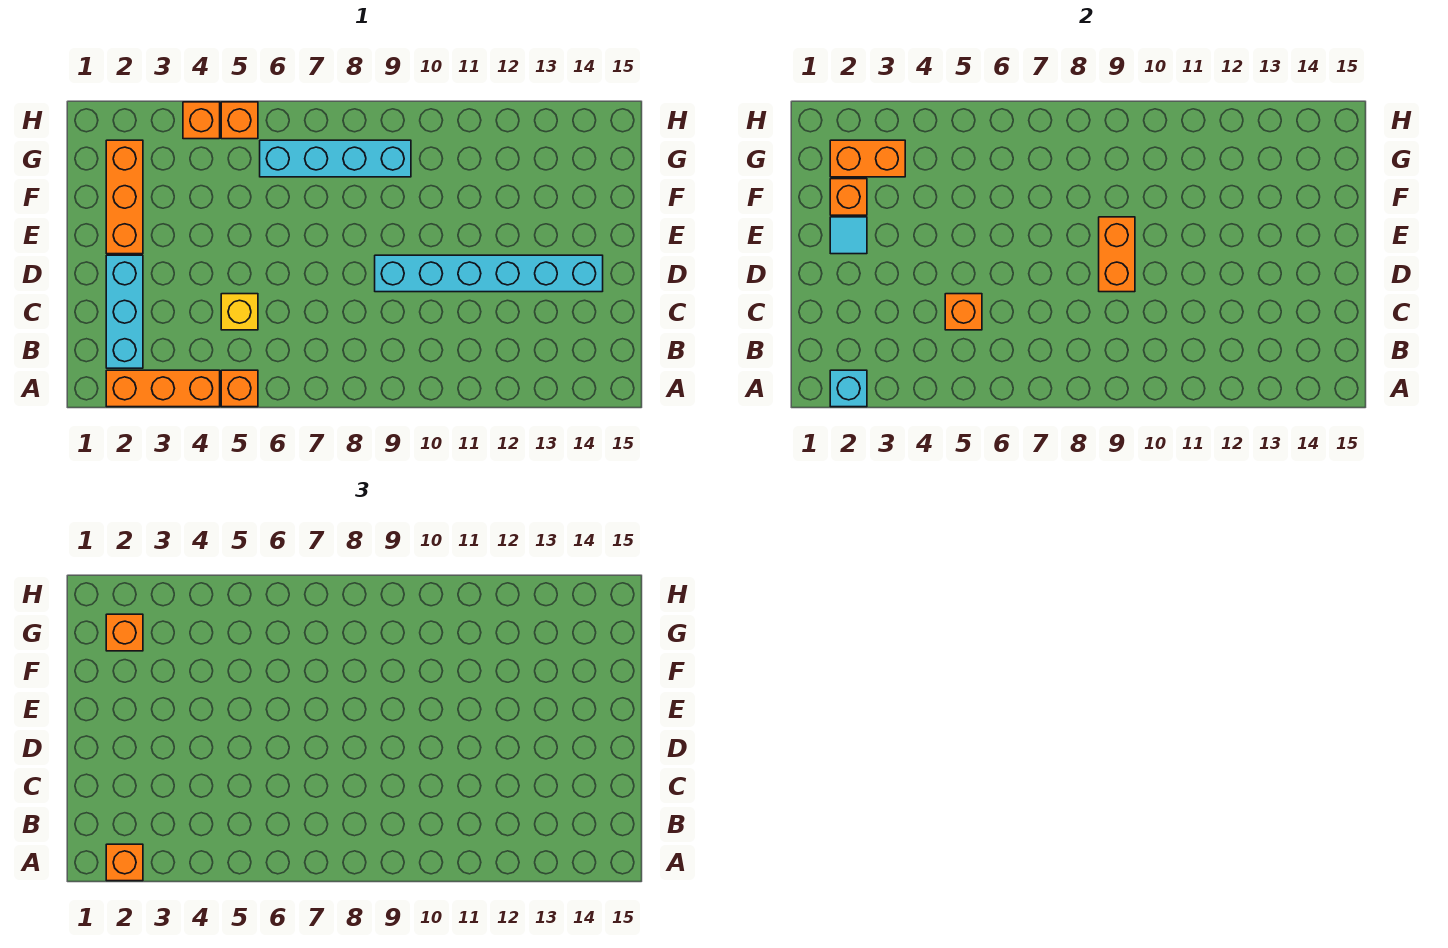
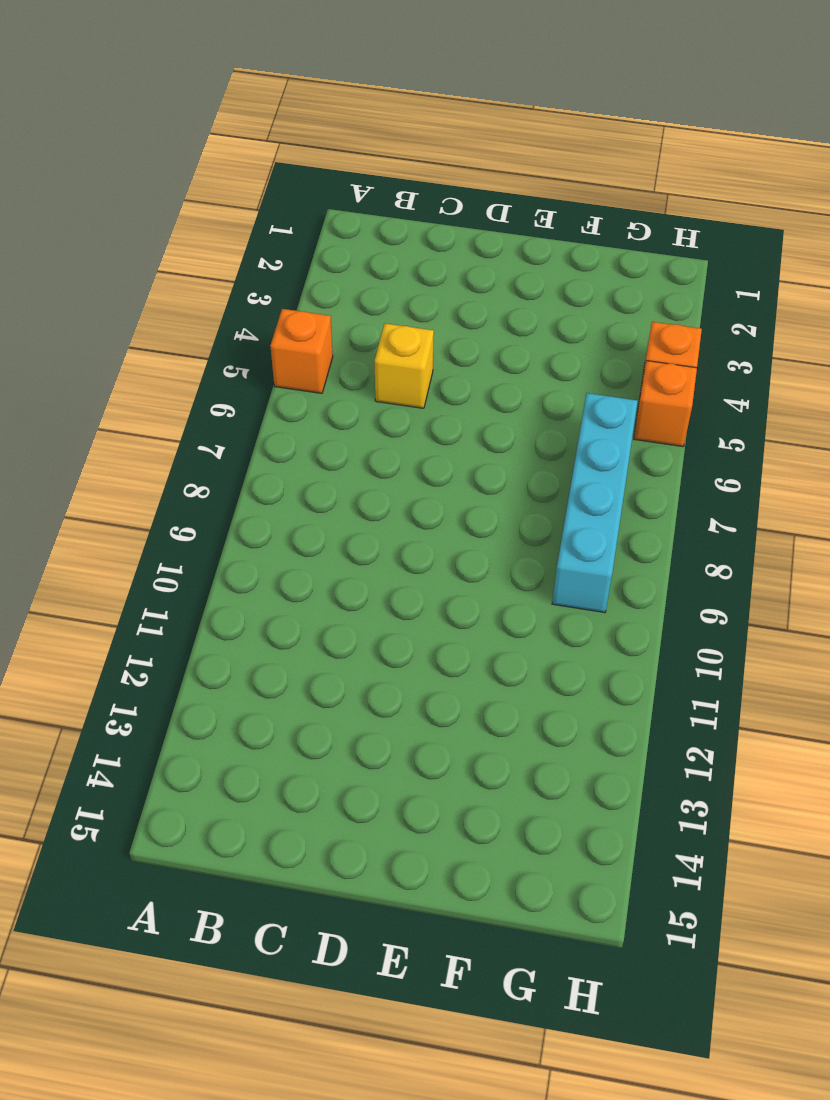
none -> orange brick A2:A4 level 1
none -> cyan brick B2:D2 level 1
none -> cyan brick D9:D14 level 1

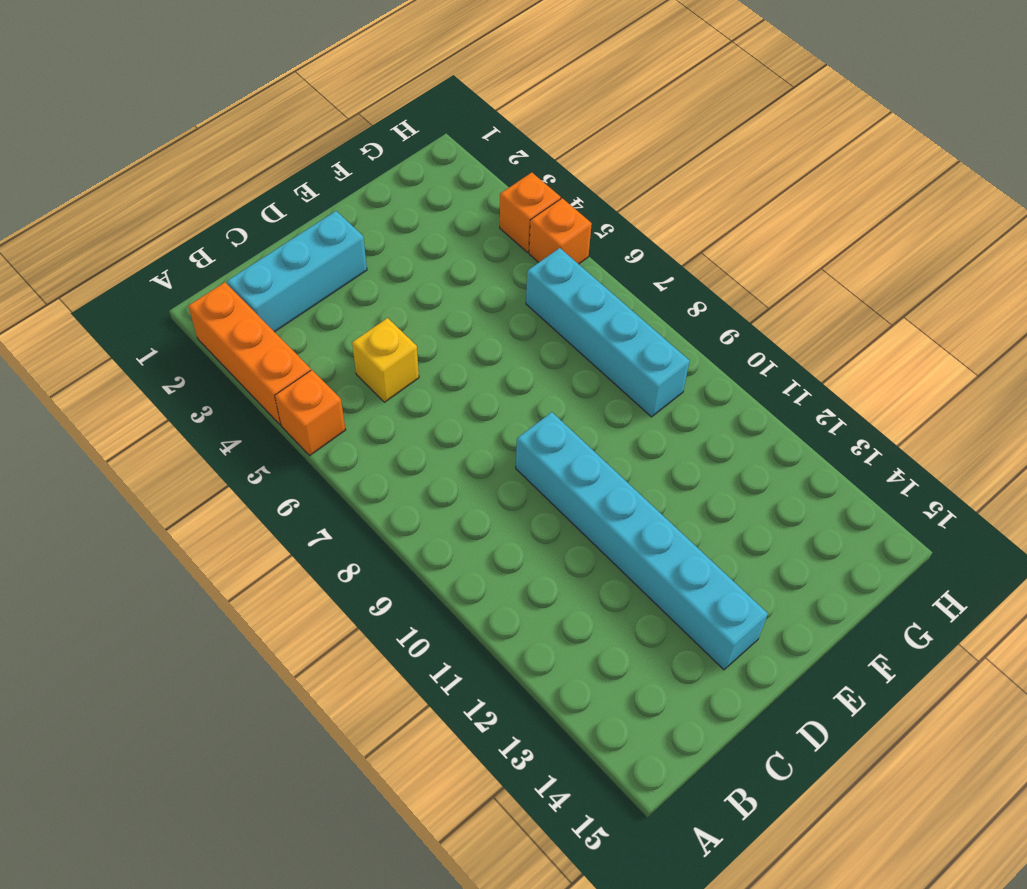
none -> orange brick E2:G2 level 1
none -> cyan brick A2 level 2
none -> orange brick C5 level 2

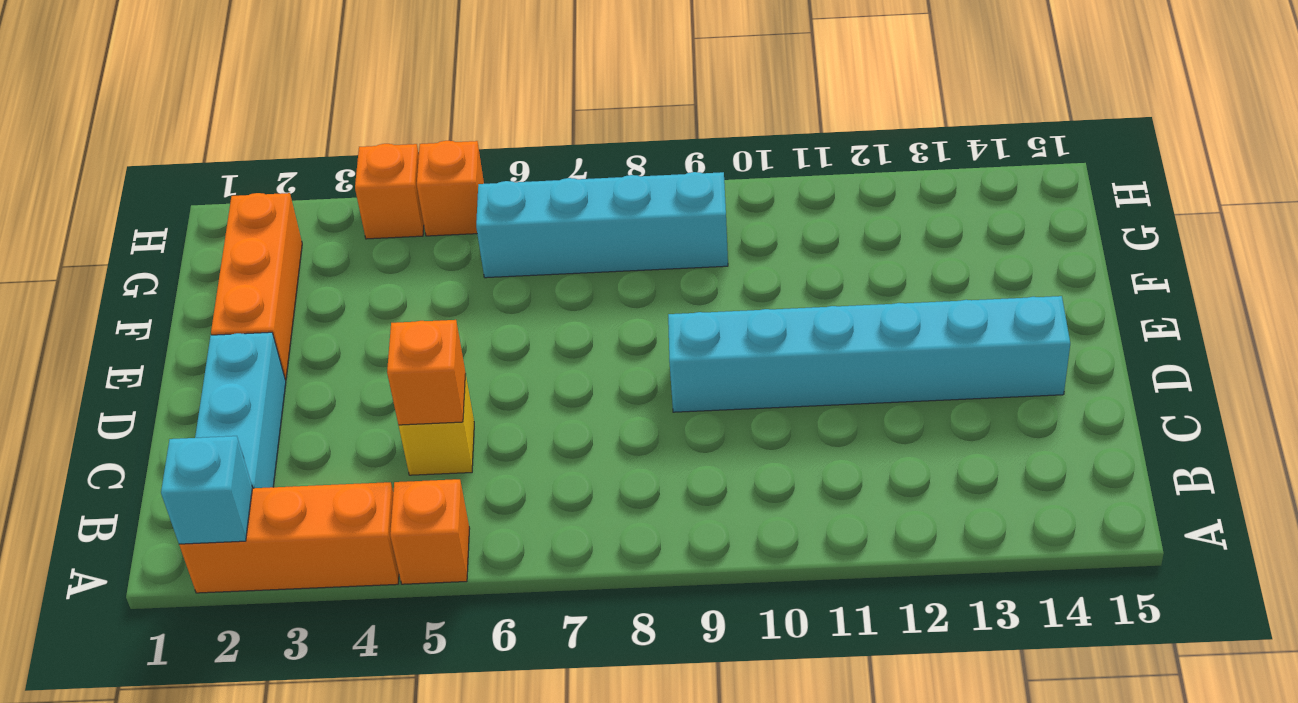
none -> orange brick D9:E9 level 2
none -> cyan tile E2 level 2
none -> orange brick F2 level 2

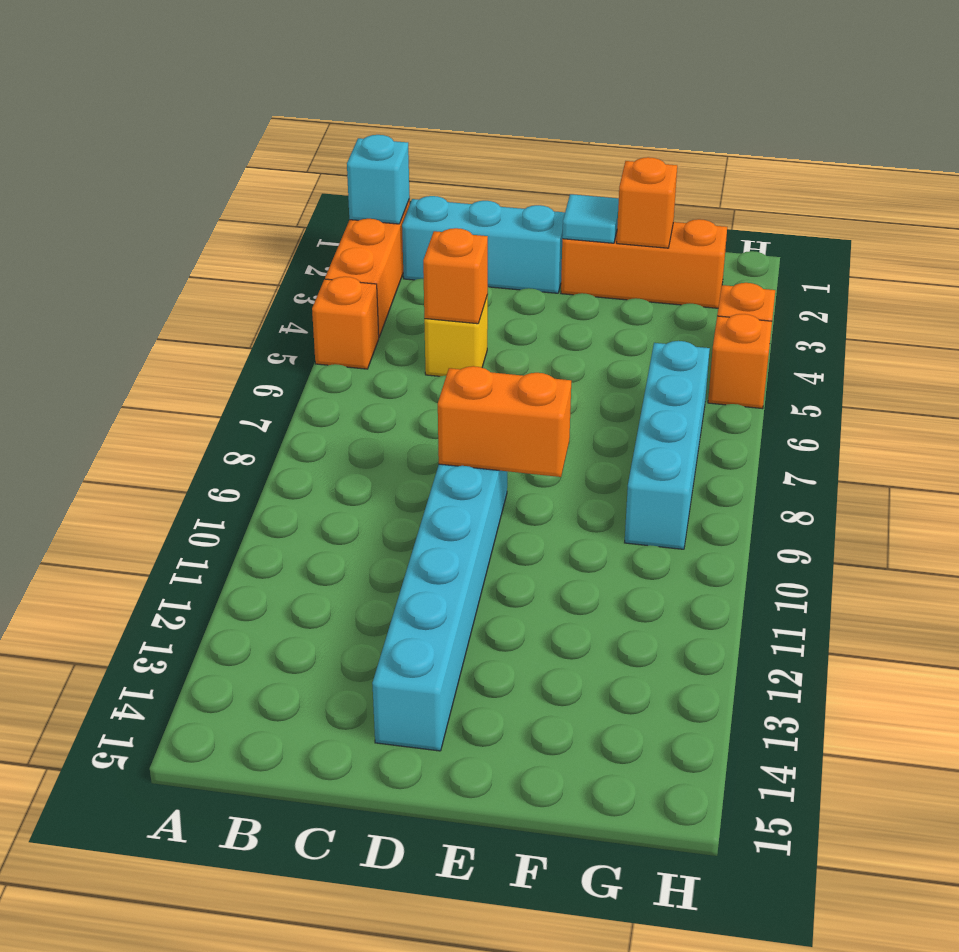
none -> orange brick G2:G3 level 2
none -> orange brick A2 level 3
none -> orange brick G2 level 3

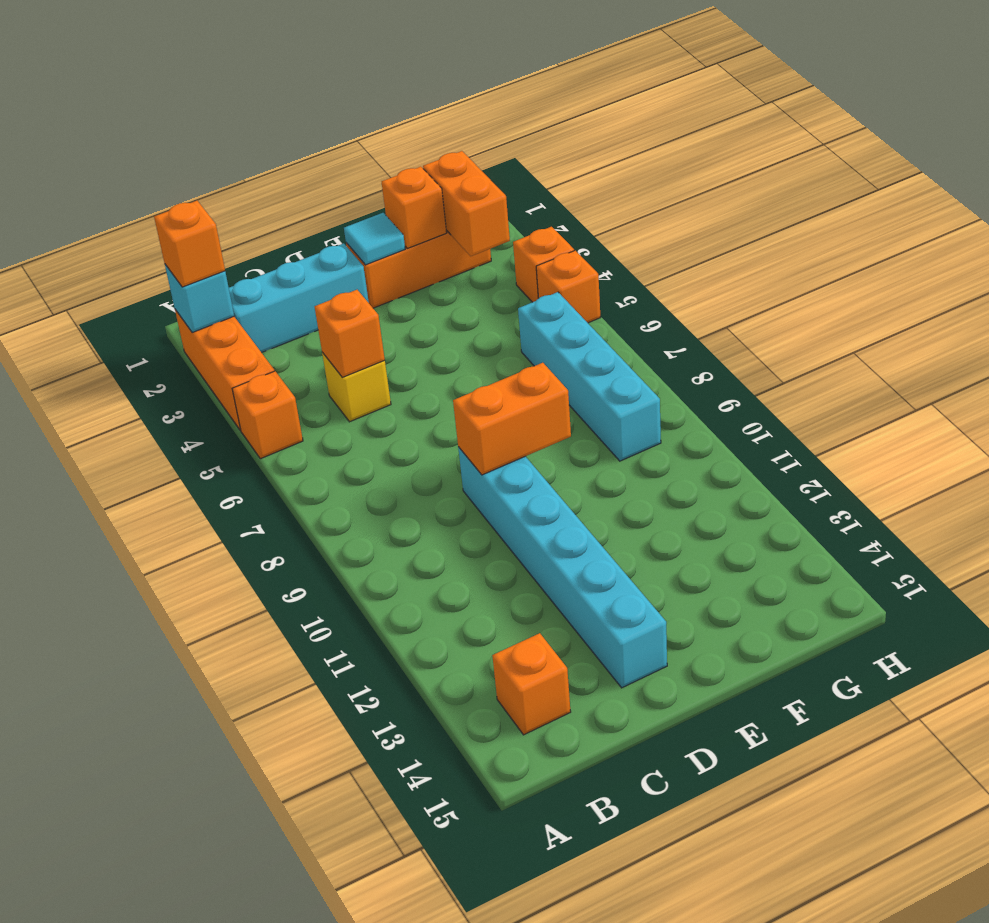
orange brick B14 level 1 -> orange brick G2 level 3

